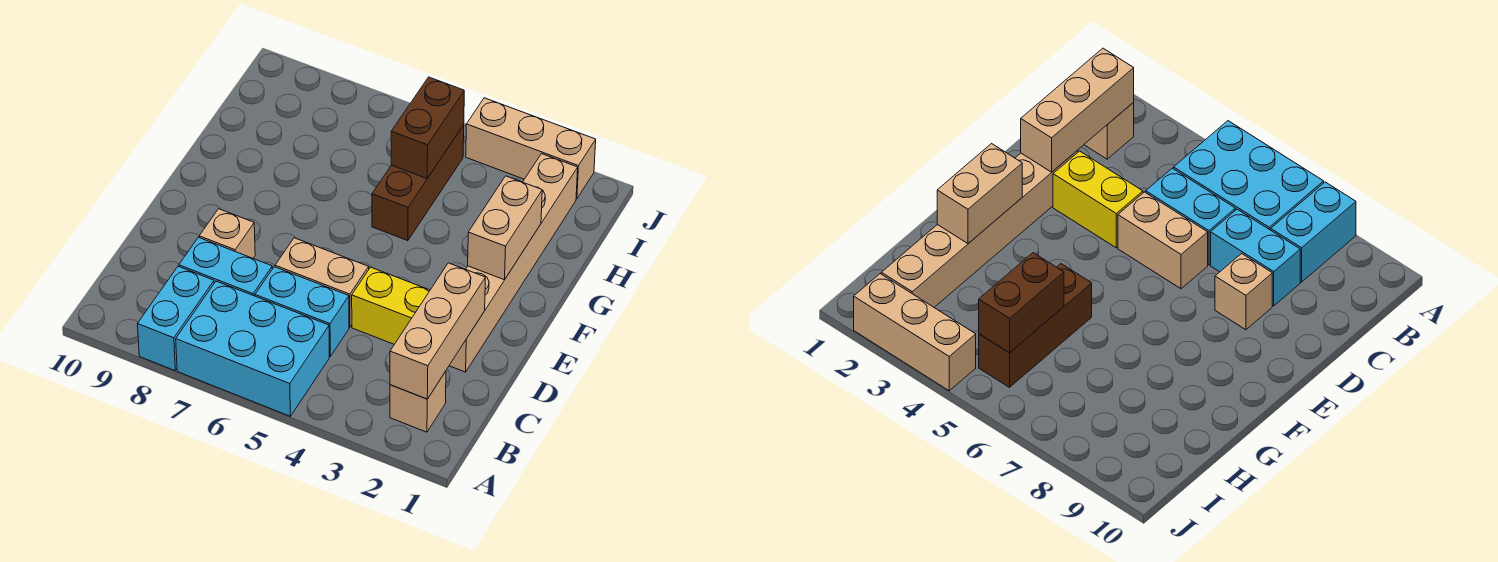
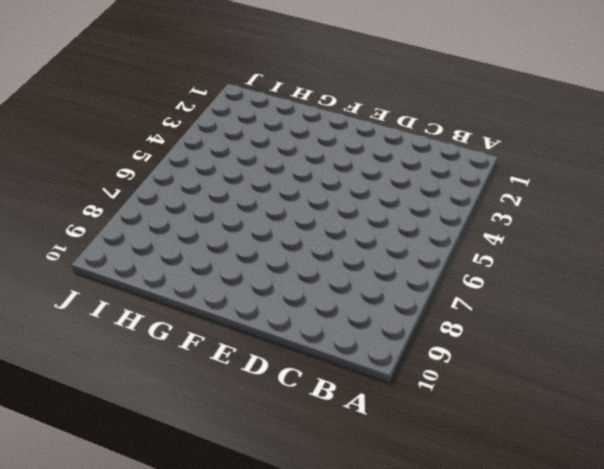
none -> cyan brick A5:B7 level 1
none -> cyan brick A8:B8 level 1
none -> tan brick B2 level 1

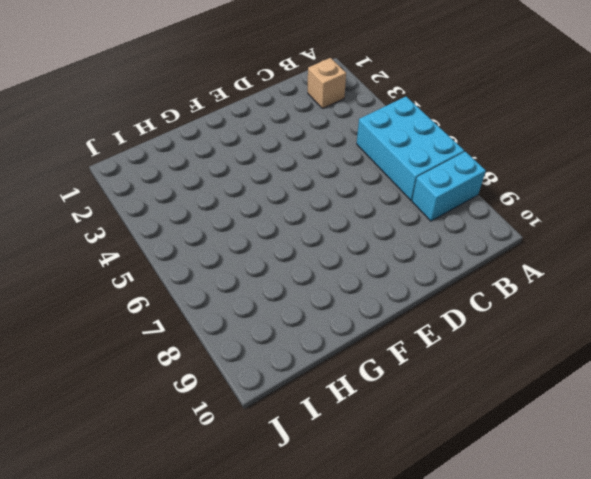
none -> cyan brick C5:C6 level 1
none -> cyan brick C7:C8 level 1
none -> tan brick D2:I2 level 1

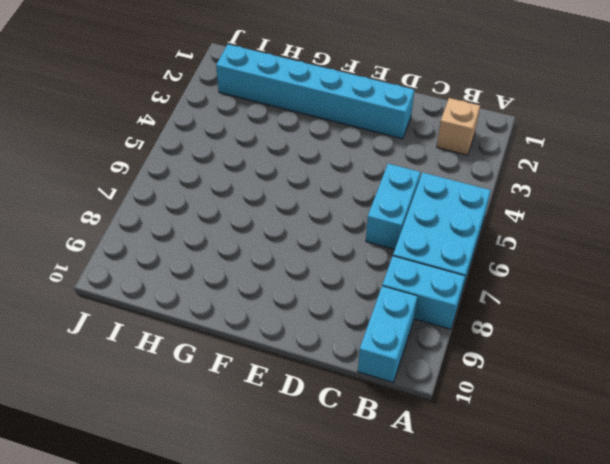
cyan brick B9:B10 level 1 -> cyan brick C7:C8 level 1
cyan brick D2:I2 level 1 -> tan brick D2:I2 level 1
none -> yellow brick D3:D4 level 1
none -> tan brick D5:D6 level 1
none -> tan brick D8 level 1

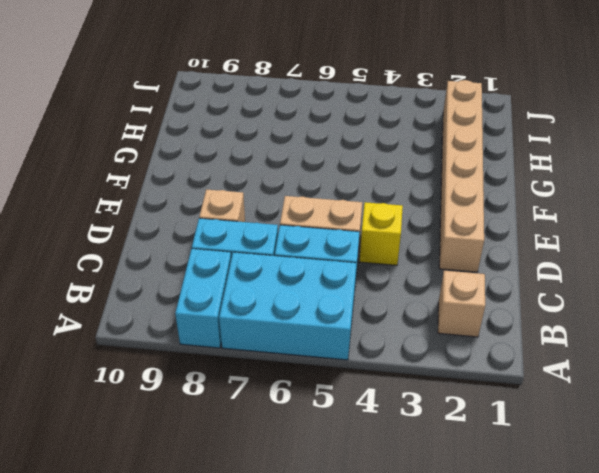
yellow brick D4 level 1 -> yellow brick D3:D4 level 1
none -> brown brick G5:I5 level 1
none -> tan brick J2:J4 level 1
none -> tan brick B2:D2 level 2

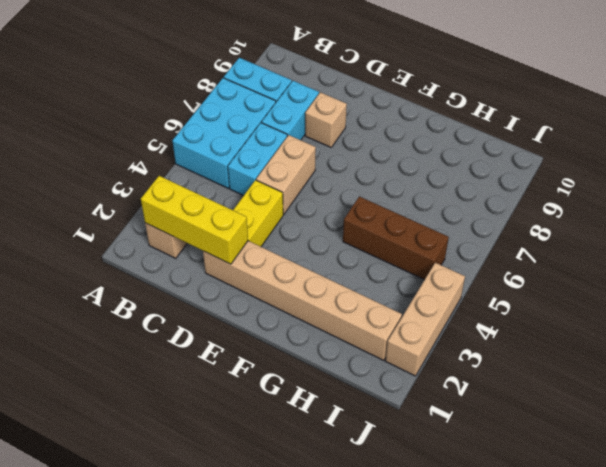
yellow brick B2:D2 level 2 -> tan brick B2:D2 level 2
none -> tan brick F2:G2 level 2
none -> brown brick H5:I5 level 2

